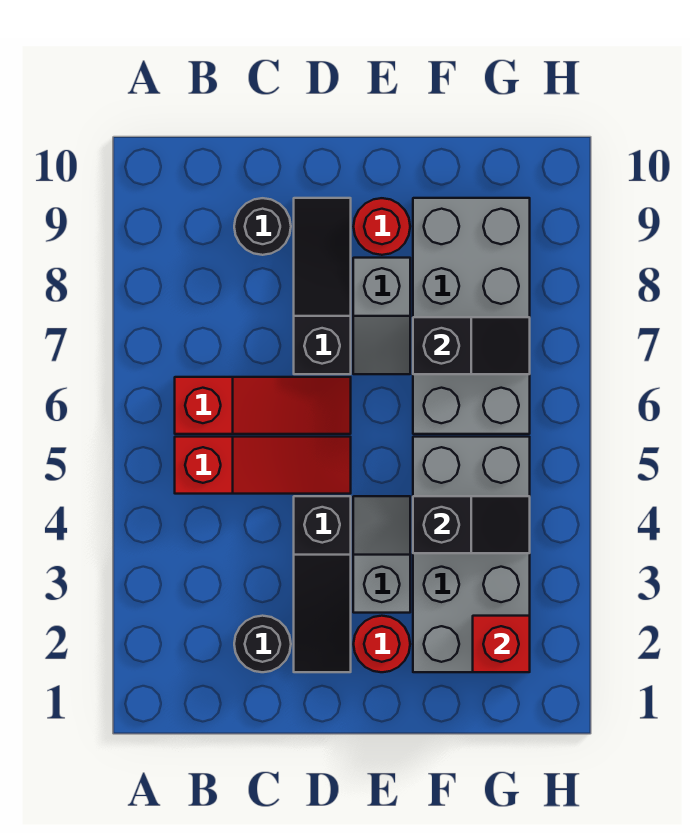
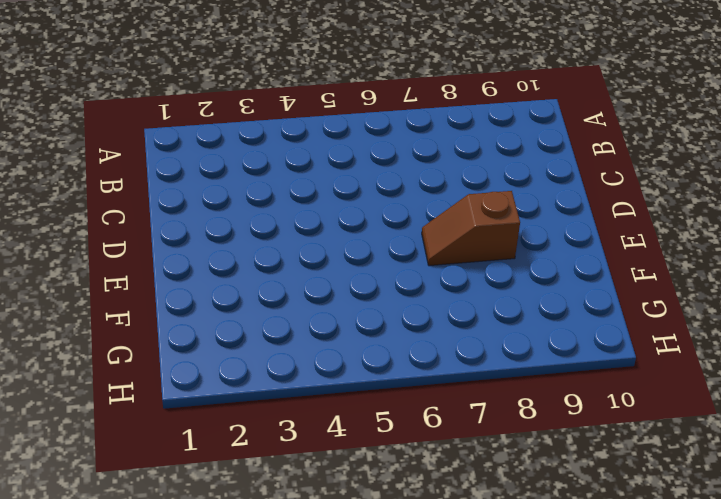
brown slope E7:E8 level 1 top 8 -> grey slope E7:E8 level 1 top 8
none -> red slope B5:D5 level 1 top B
none -> red slope B6:D6 level 1 top B
none -> black round brick C2 level 1

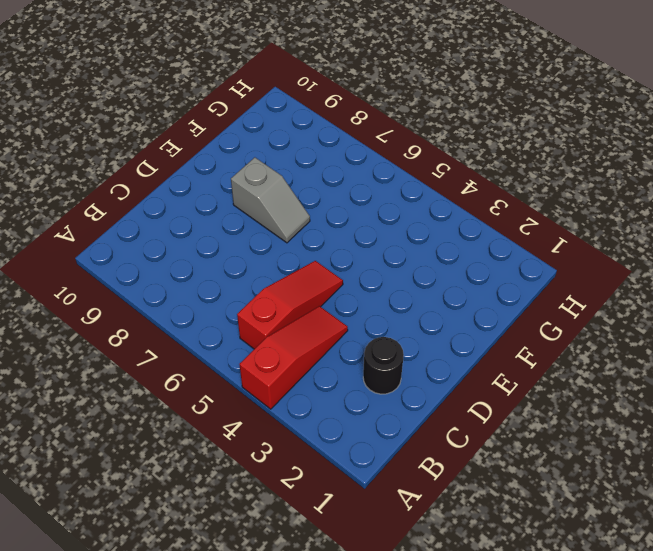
red slope A4:C4 level 1 top A -> red slope B6:D6 level 1 top B
none -> black round brick C9 level 1
none -> black slope D2:D4 level 1 top 4
none -> black slope D7:D9 level 1 top 7

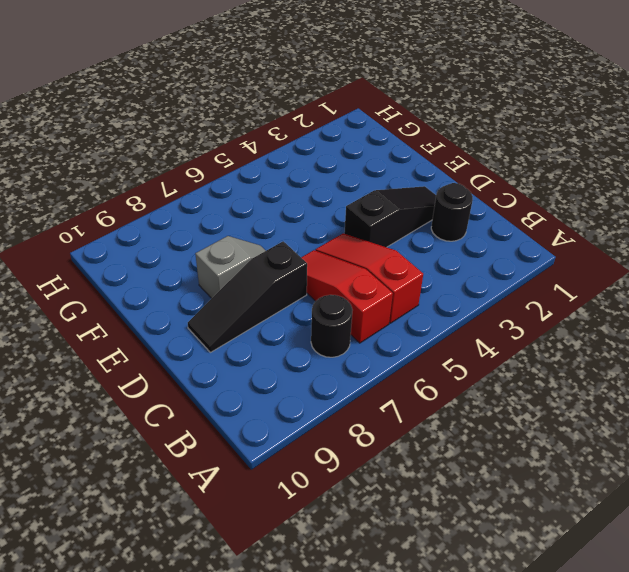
black round brick B7 level 1 -> black round brick C9 level 1
none -> red round brick E2 level 1
none -> grey slope E3:E4 level 1 top 3
none -> red round brick E9 level 1

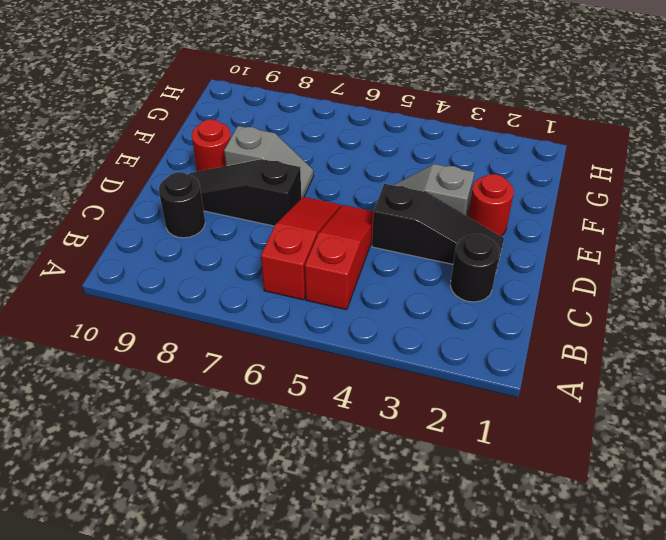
none -> grey brick F2:G5 level 1
none -> grey brick F6:G9 level 1
none -> black slope F4:G4 level 2 top F

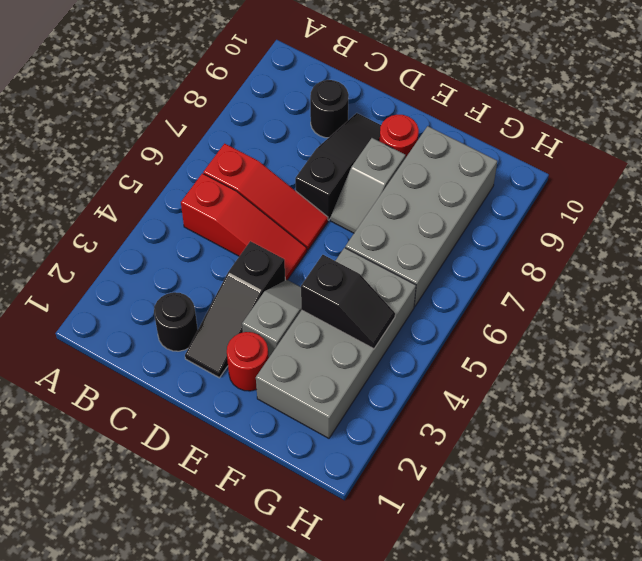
none -> black slope F7:G7 level 2 top F
none -> red brick G2 level 2

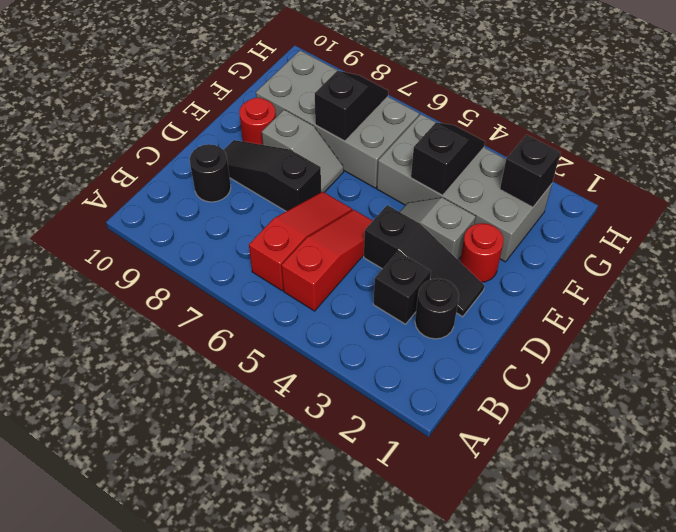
black brick C3 level 1 -> none
black brick G2 level 2 -> red brick G2 level 2

